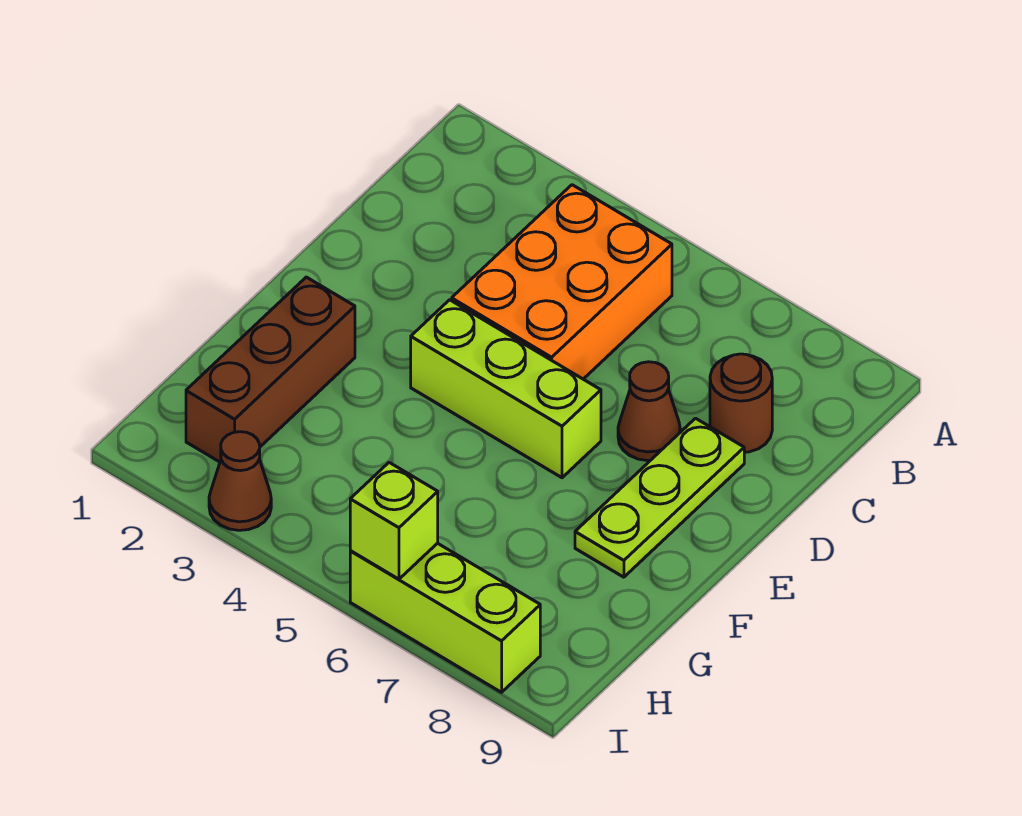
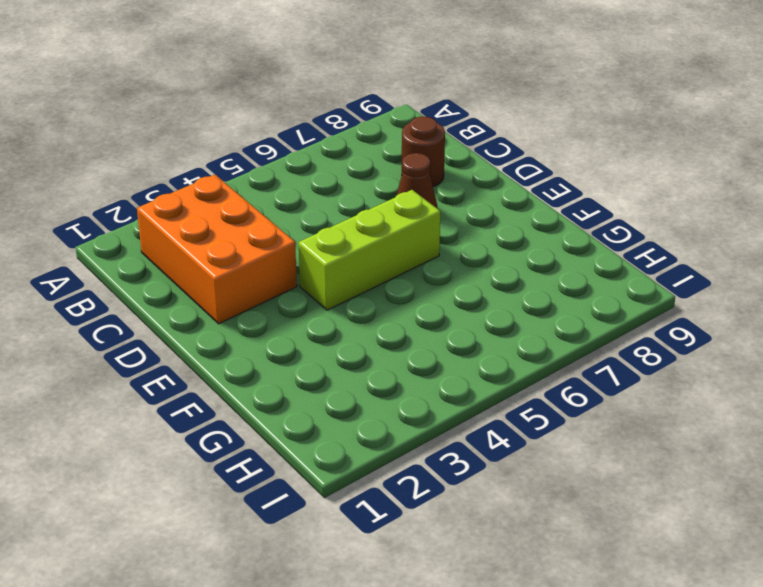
orange brick B2:D3 level 1 -> orange brick B4:D5 level 1
none -> lime plate D8:F8 level 1
none -> brown brick F2:H2 level 1

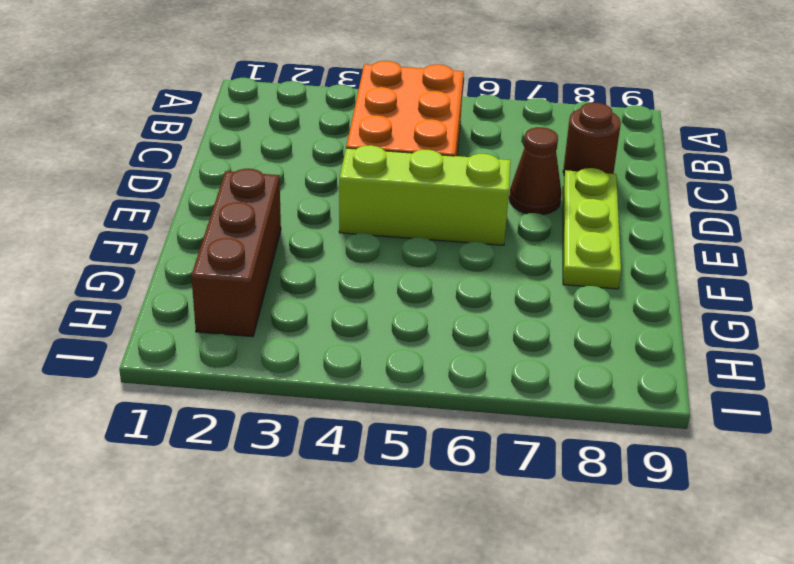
none -> brown cone I3 level 1
none -> lime brick I6:I8 level 1

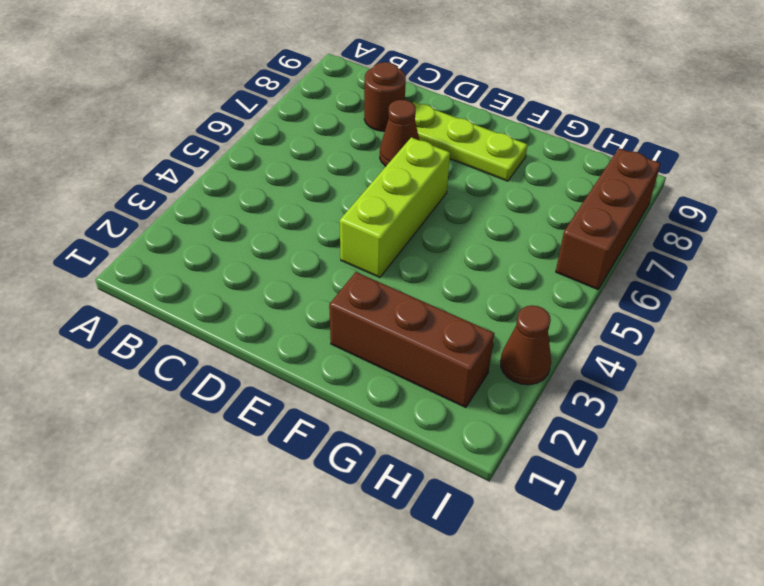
brown brick I6:I8 level 1 -> lime brick I6:I8 level 1
none -> orange brick B4:D5 level 1
none -> lime brick I6 level 2

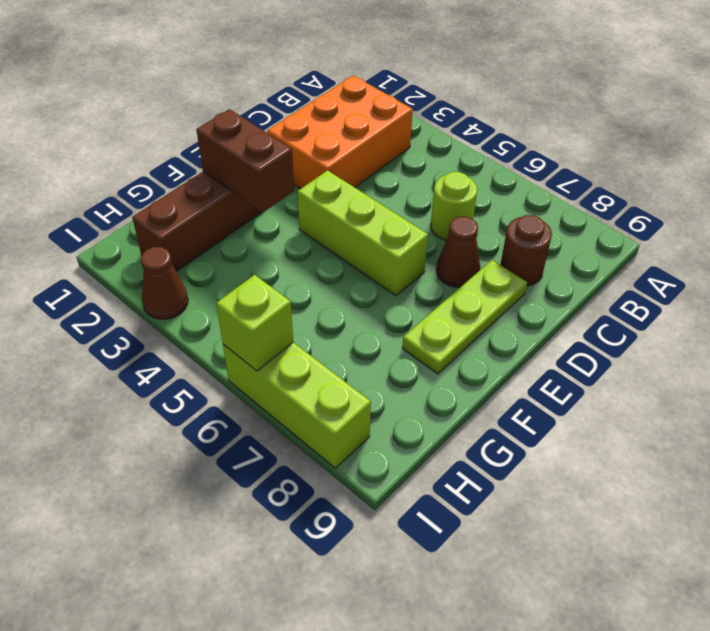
orange brick B2:D3 level 1 -> orange brick B4:D5 level 1
lime round brick C6 level 1 -> none
brown brick F2:F3 level 2 -> none

